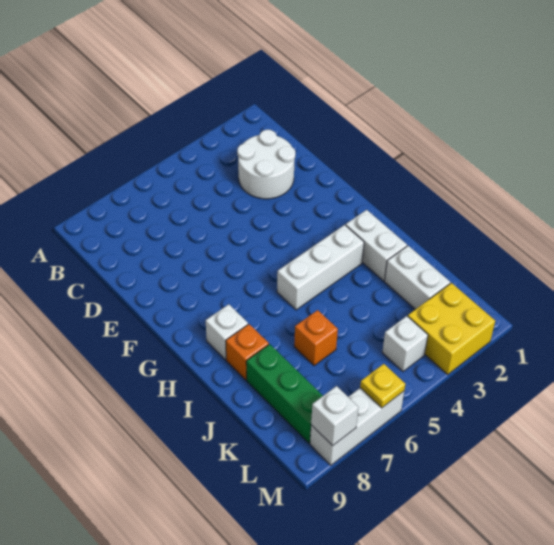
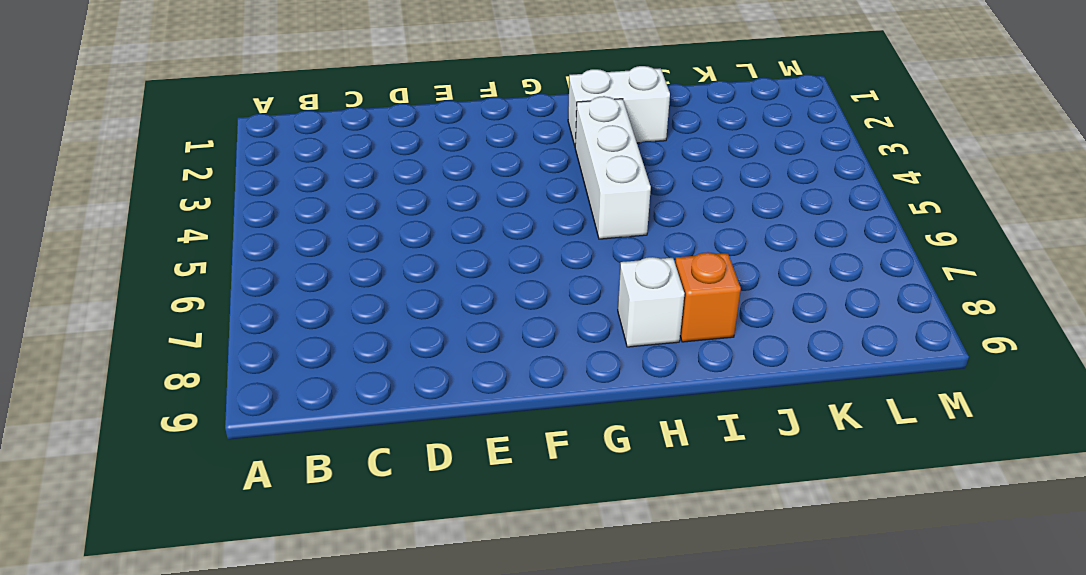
none -> white round brick C2:D3 level 1
none -> white brick J2:K2 level 1
none -> orange brick J6 level 1

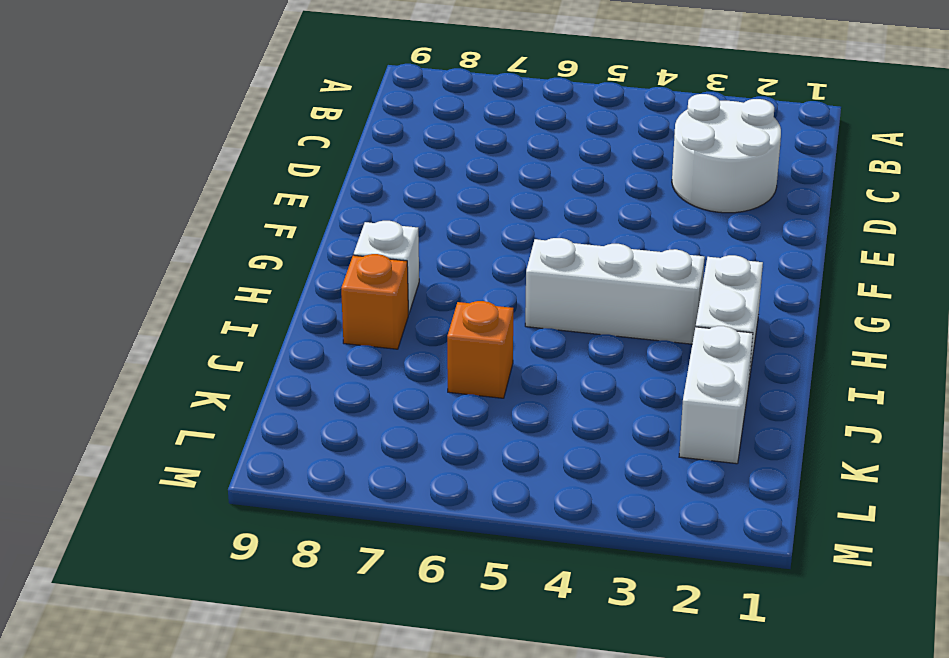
none -> green brick J8:L8 level 1
none -> yellow brick L2:M3 level 1
none -> white brick L4 level 1

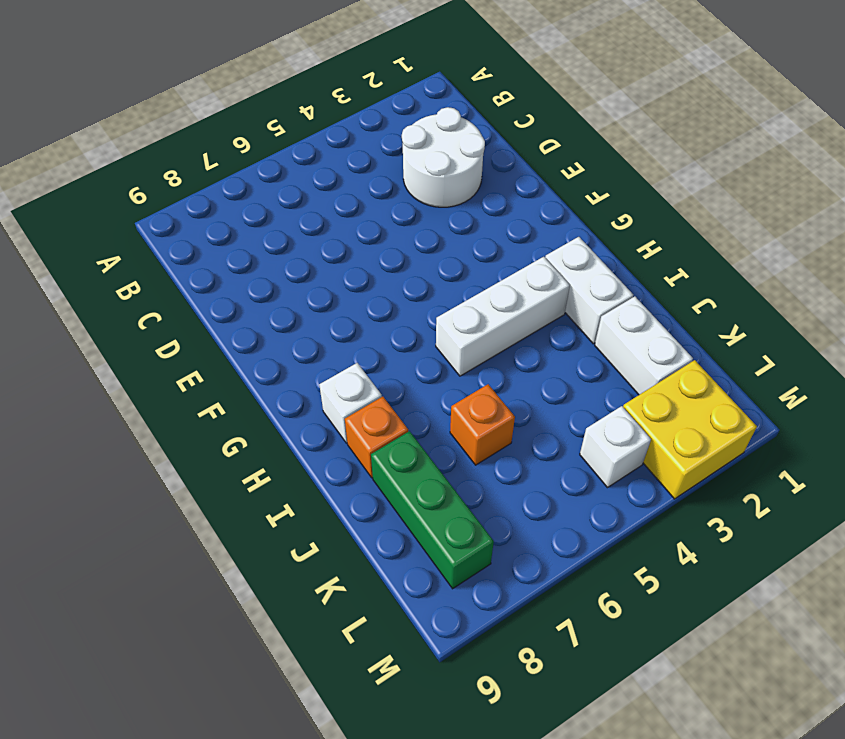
none -> white brick M6:M8 level 1
none -> yellow plate M6 level 2
none -> white brick M8 level 2

